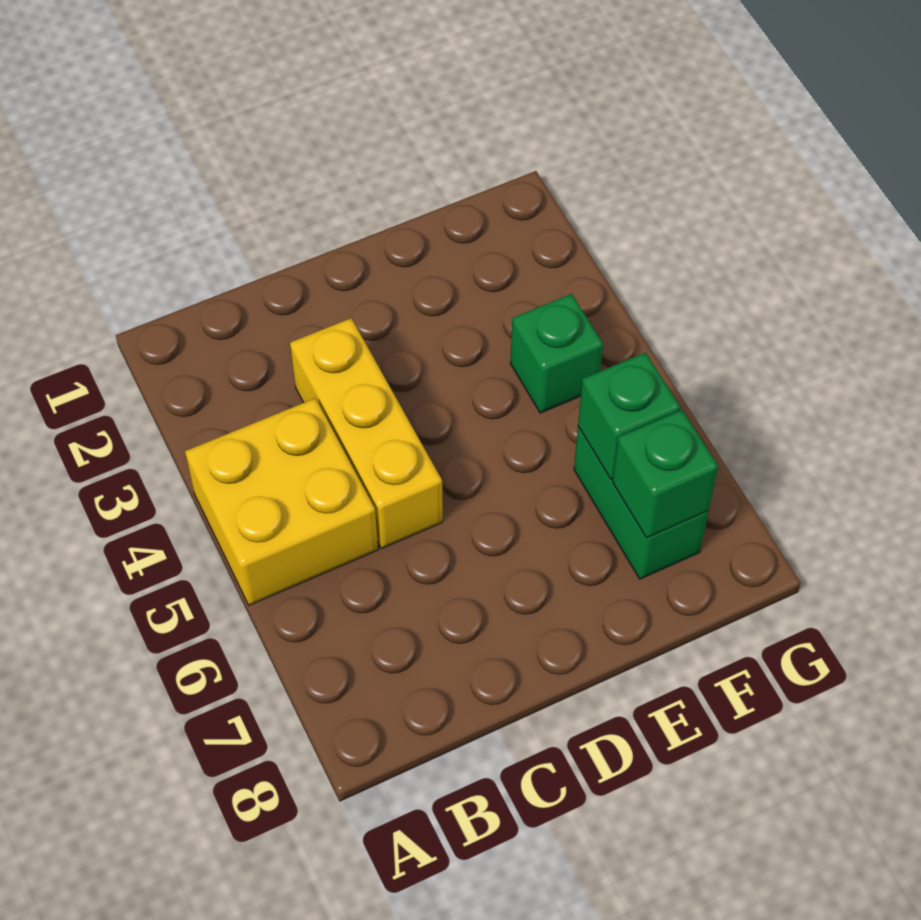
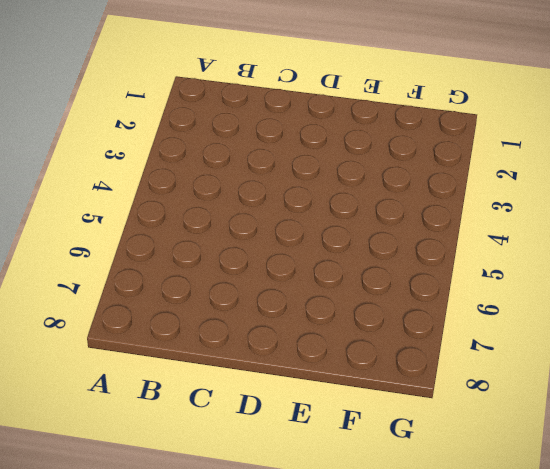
none -> yellow brick A4:B5 level 1
none -> yellow brick C3:C5 level 1

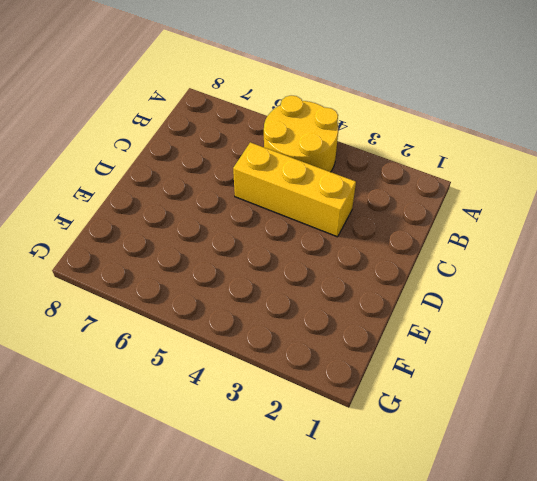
yellow round brick A4:B5 level 1 -> yellow brick A4:B5 level 1
none -> green brick F4 level 1
none -> green brick F6:F7 level 1

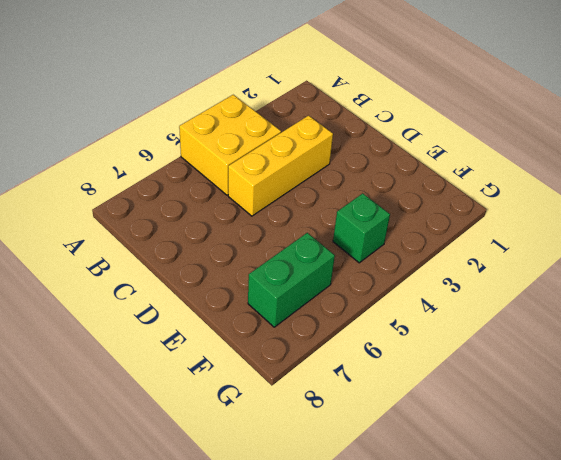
none -> green brick F6 level 2
none -> green brick F7 level 2

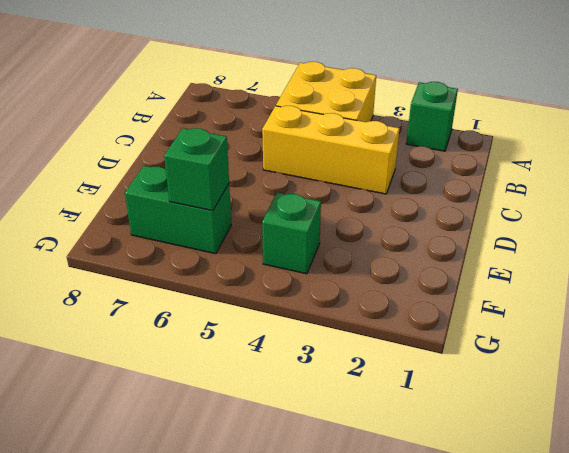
green brick A2 level 1 -> green brick F7 level 2

